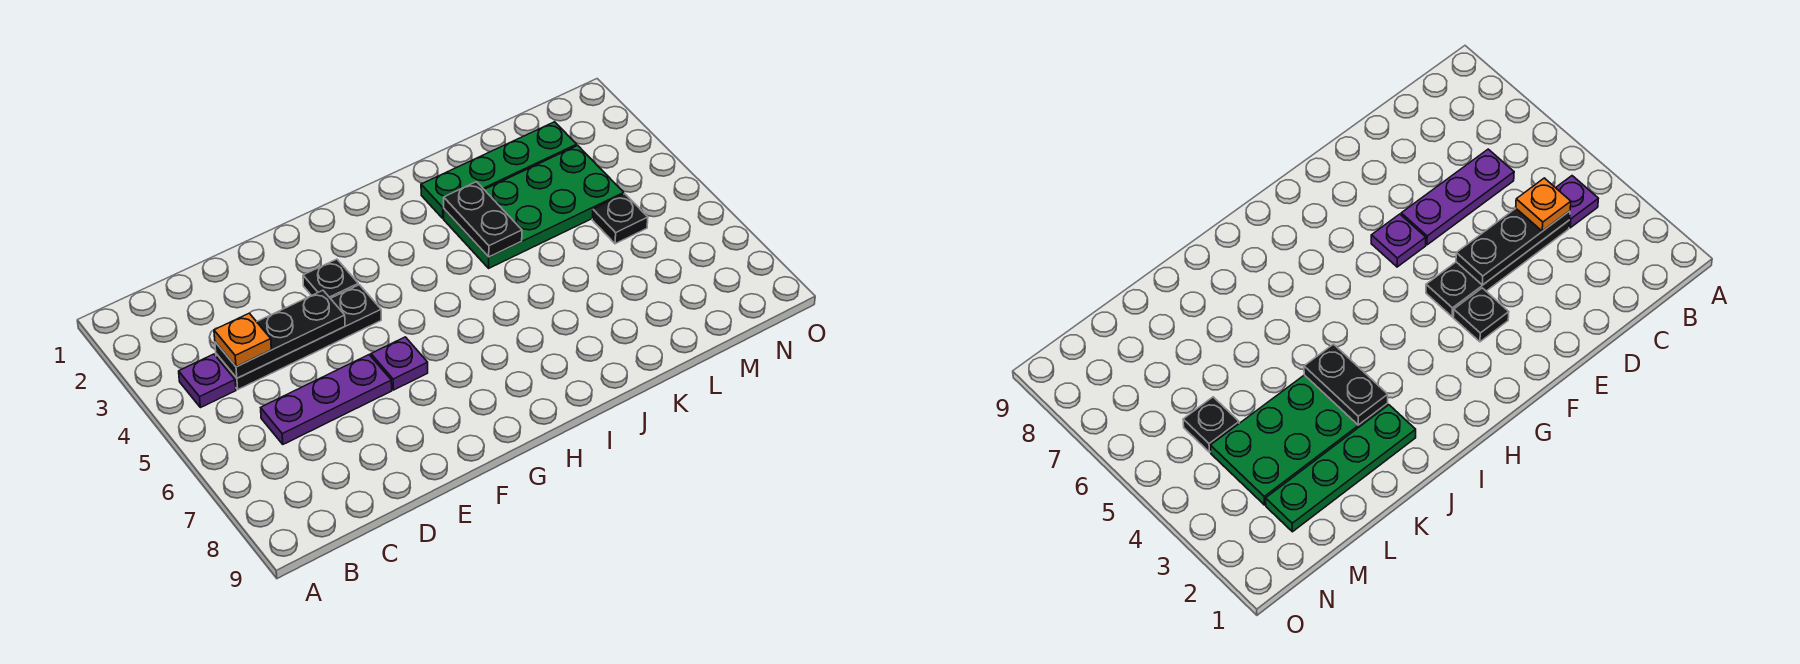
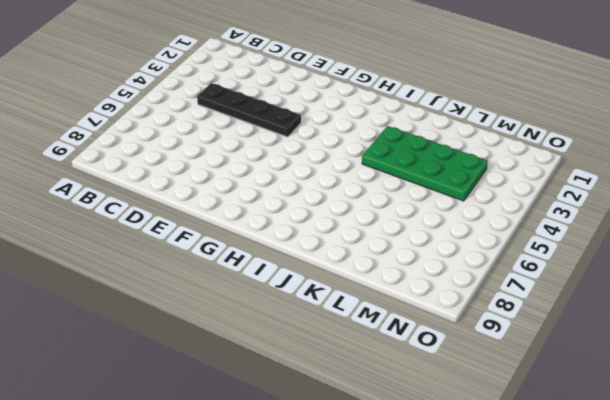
none -> purple plate B4 level 1
none -> purple plate C6:E6 level 1

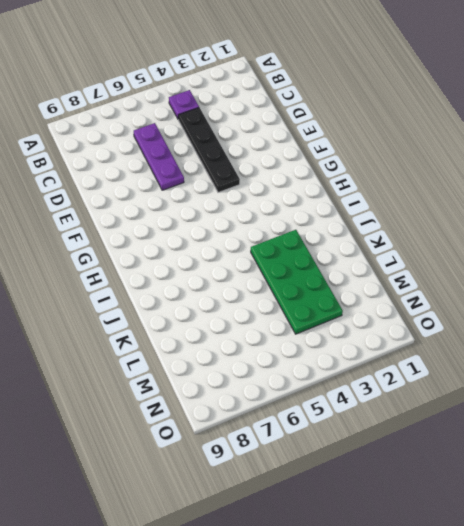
none -> black plate F3 level 1
none -> purple plate F6 level 1

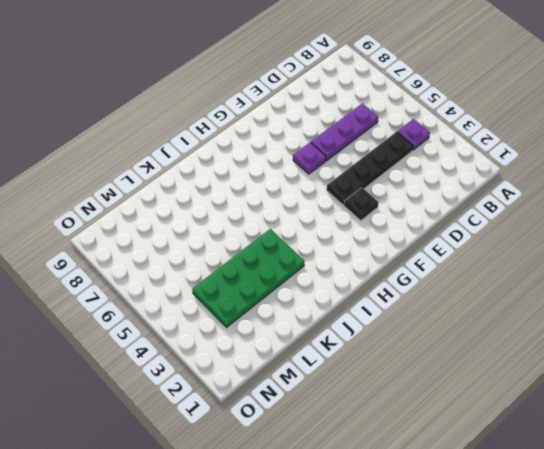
none -> green plate J2:M2 level 1
none -> black plate M5 level 1

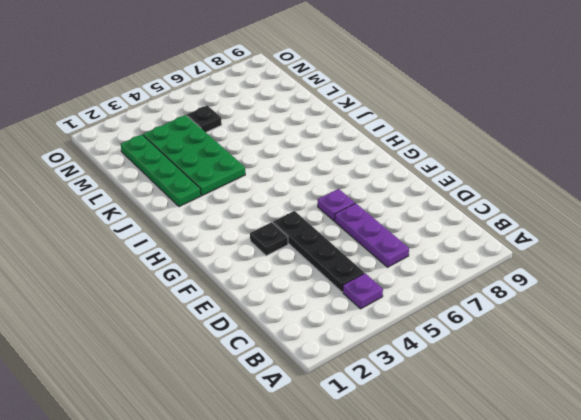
none -> black plate C4:E4 level 2
none -> black plate J3:J4 level 2

